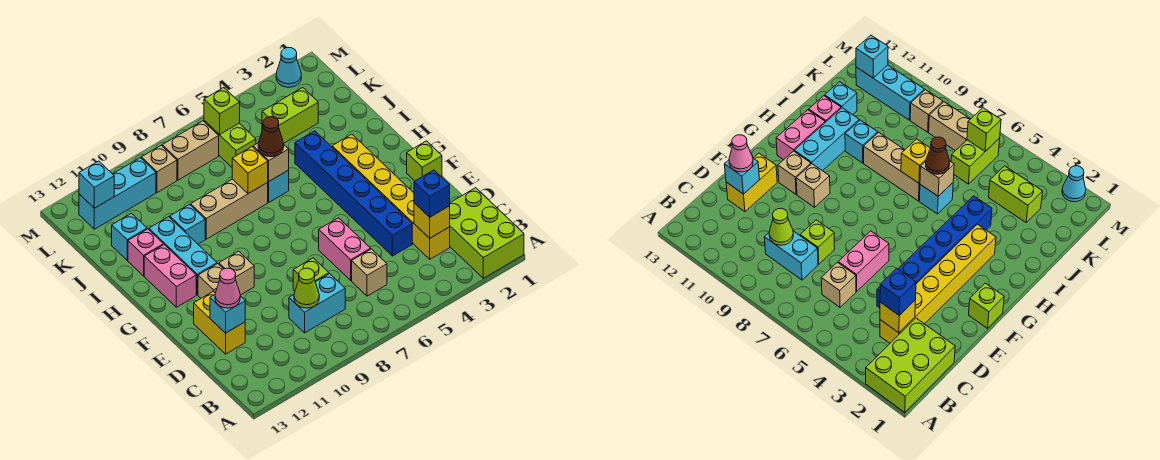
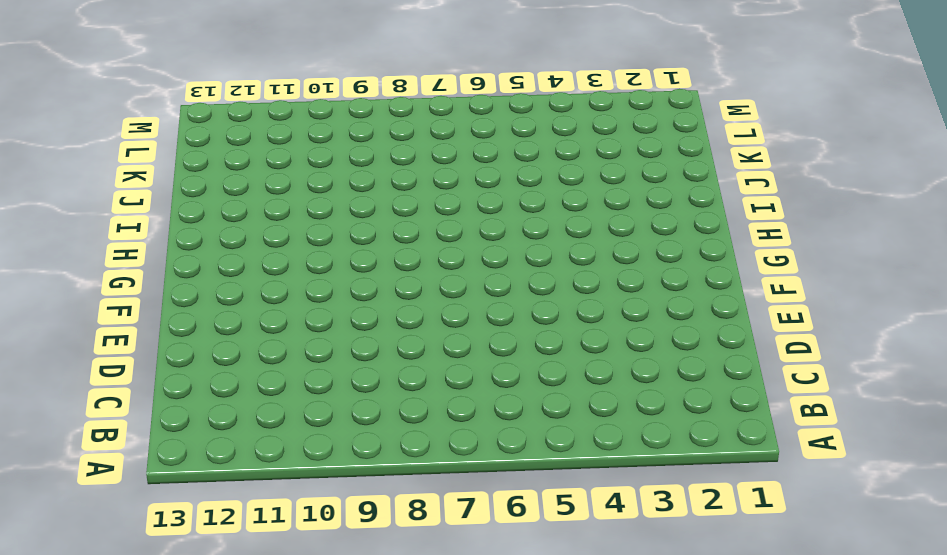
none -> lime brick A1:C2 level 1
none -> yellow brick C3:H3 level 1
none -> tan brick C6 level 1
none -> cyan brick C8:C9 level 1

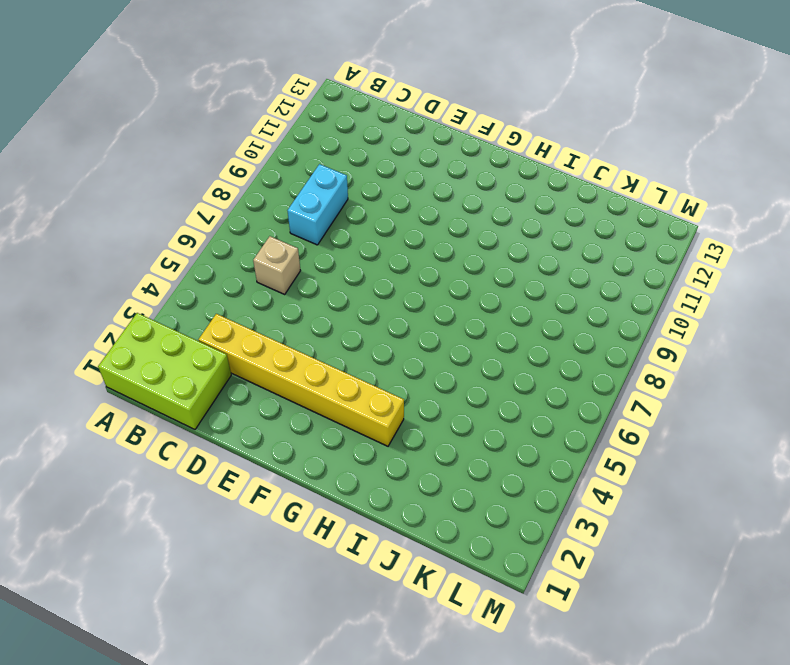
none -> blue brick D4:I4 level 1
none -> pink brick D6:E6 level 1
none -> lime brick D8 level 1
none -> yellow brick D12:E12 level 1

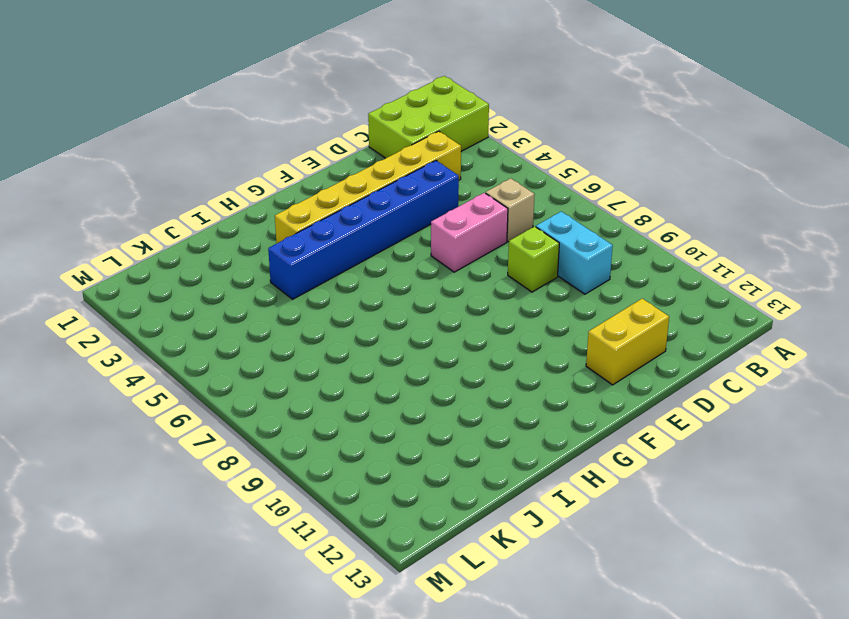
none -> lime brick F1 level 1
none -> tan brick F10 level 1
none -> tan brick F11 level 1
none -> cyan brick G11:I11 level 1

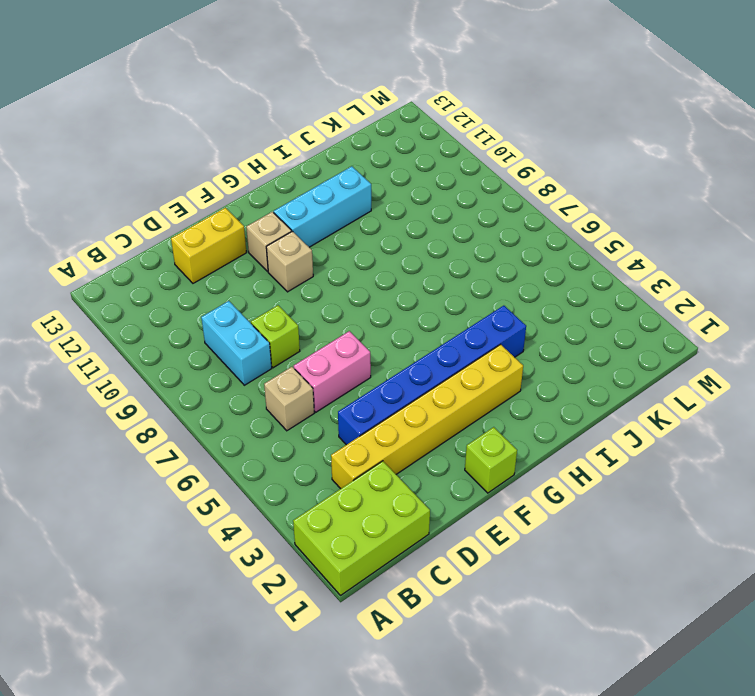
none -> pink brick G12:H12 level 1
none -> cyan brick I6 level 1
none -> tan brick I7:I9 level 1
none -> cyan brick I10 level 1

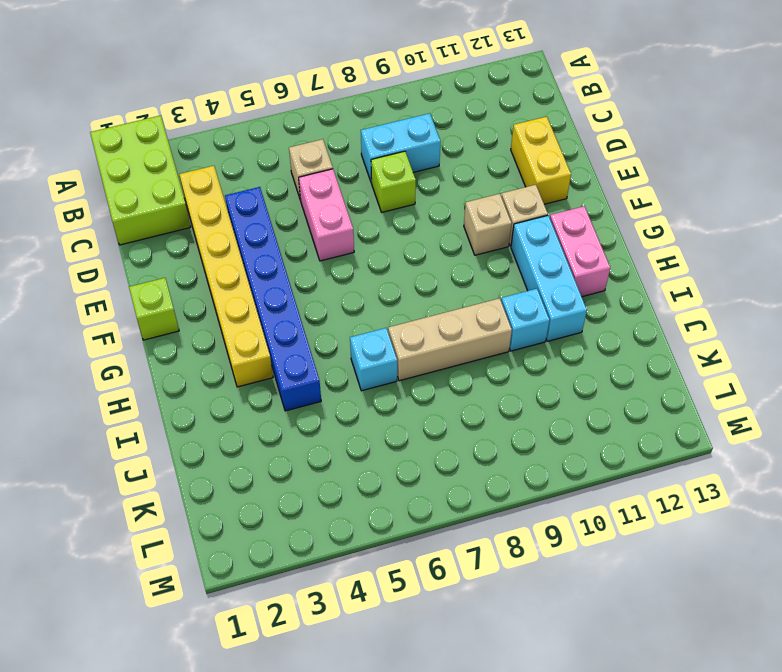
none -> pink brick I12 level 1
none -> cyan brick J12 level 1
none -> lime brick K3:K4 level 1
none -> lime brick K6:L6 level 1

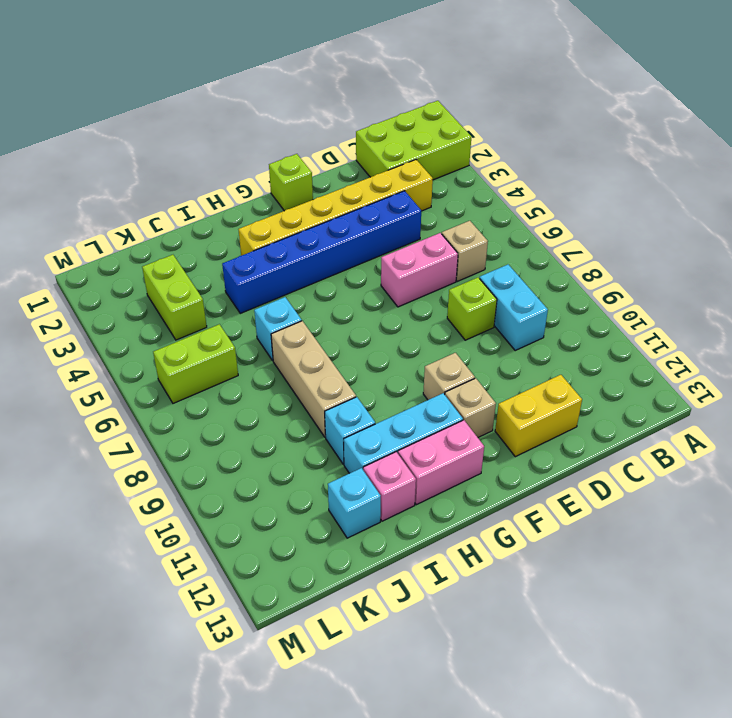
none -> tan brick L7:L8 level 1
none -> tan brick L9 level 1
none -> cyan brick L10:L12 level 1
none -> cyan cone M2 level 1

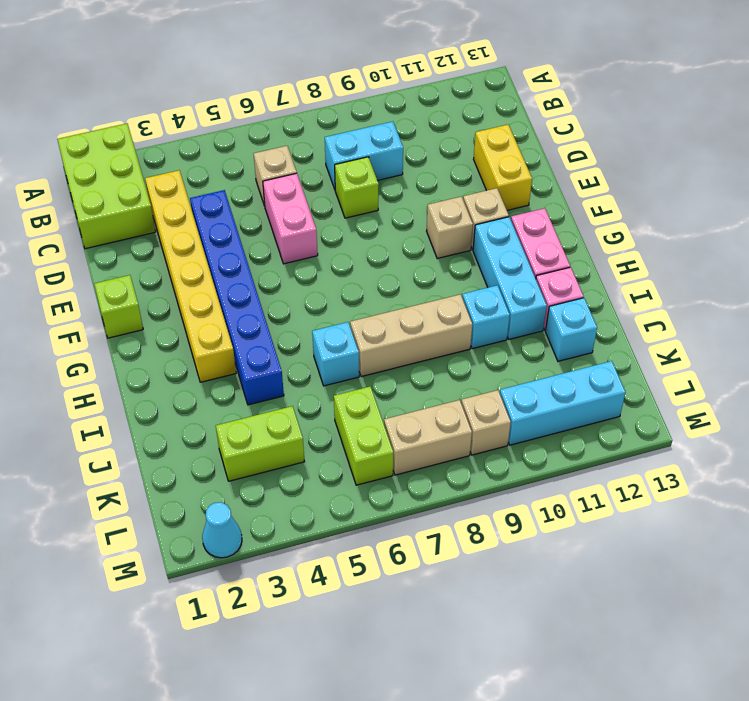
none -> yellow brick C3 level 2
none -> lime cone C9 level 2
none -> cyan brick D12 level 2
none -> tan brick I6 level 2

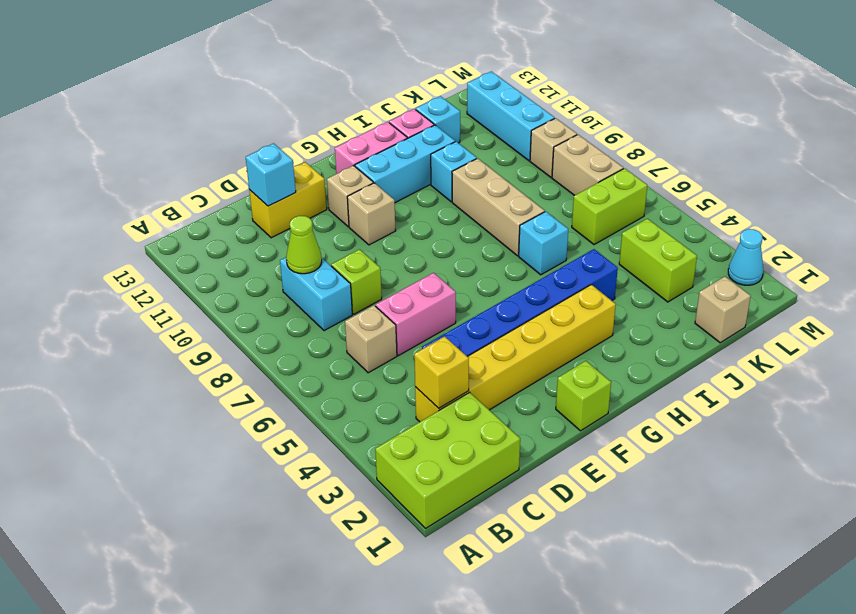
tan brick K1 level 1 -> tan brick I6 level 2
none -> yellow brick I7 level 2
none -> lime brick L6 level 2
none -> cyan brick L12 level 2
none -> blue brick C3 level 3

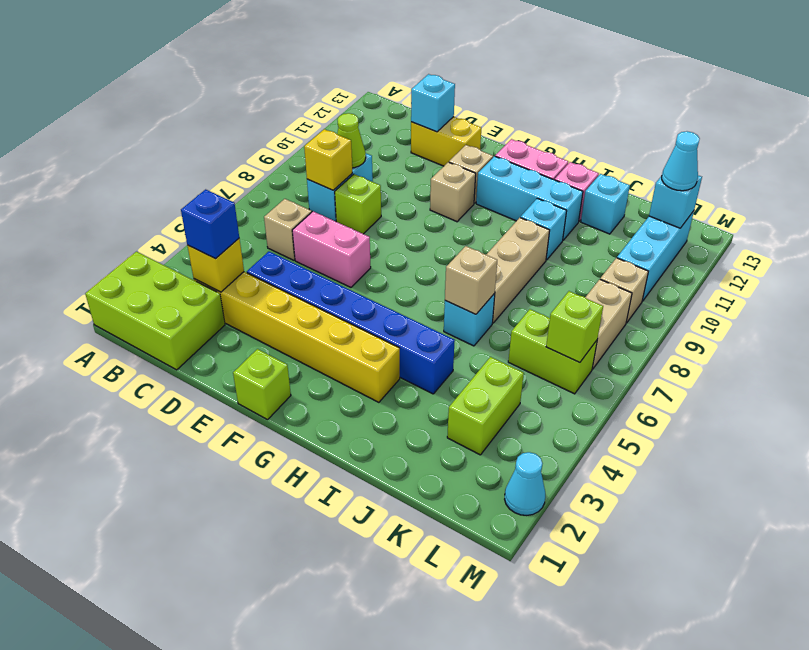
yellow brick C8 level 2 -> yellow brick I7 level 2
cyan cone L12 level 3 -> none
none -> pink cone D12 level 3
none -> brown cone I6 level 3

